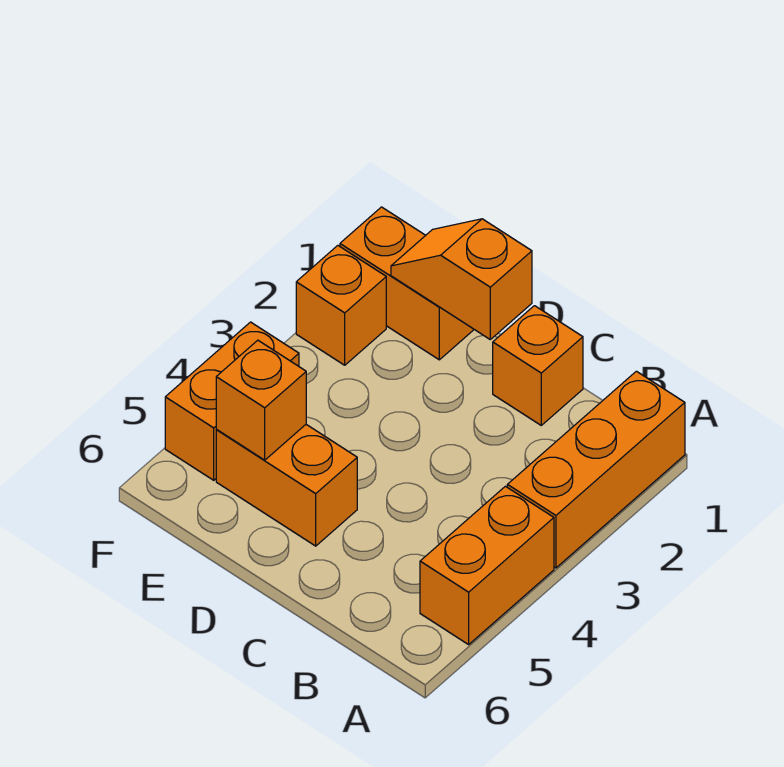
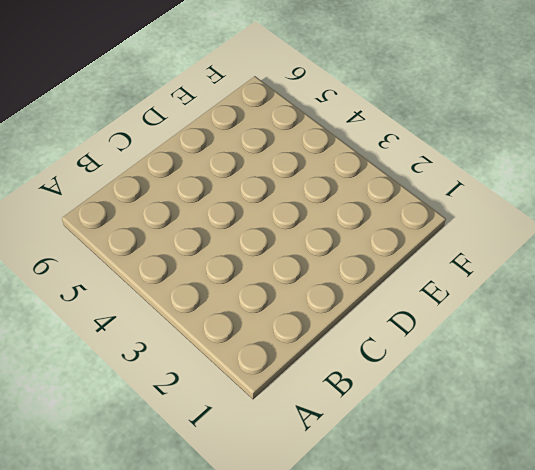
none -> orange brick A1:A3 level 1
none -> orange brick A4:A5 level 1

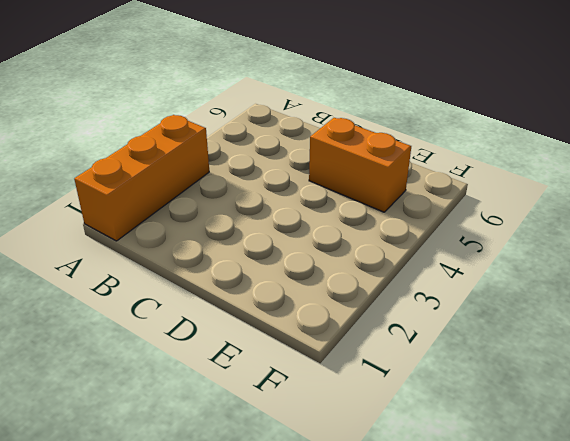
none -> orange brick A4:A5 level 1
none -> orange brick C1 level 1

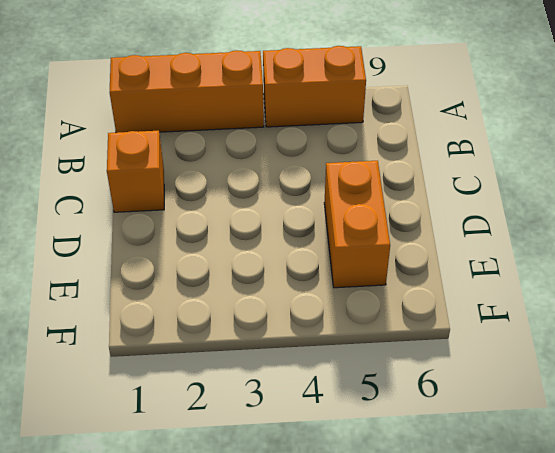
none -> orange brick E1:F1 level 1
none -> orange brick F2 level 1

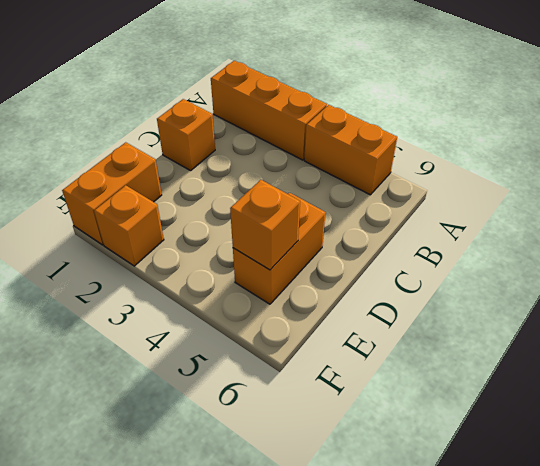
none -> orange brick F4:F5 level 1
none -> orange slope D1:E1 level 2 top D

